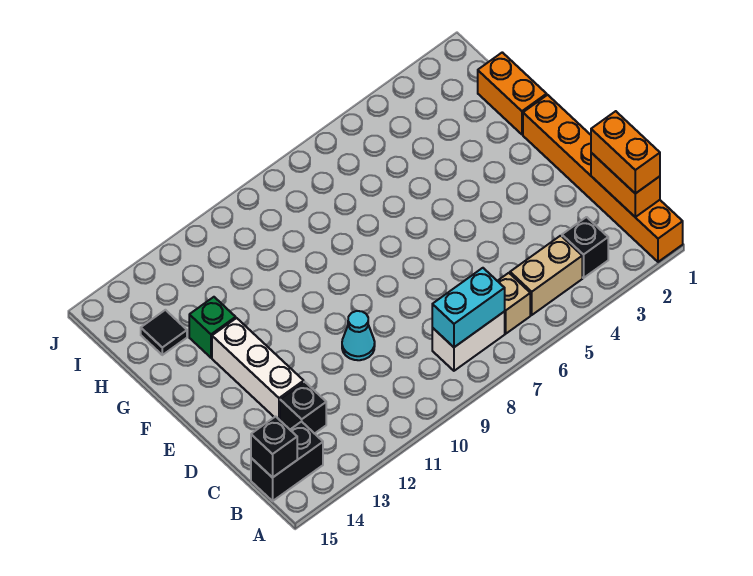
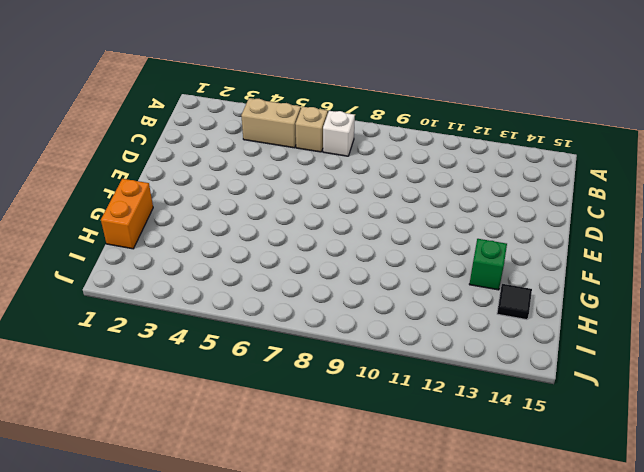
white brick B7 level 1 -> white brick B7:B8 level 1
none -> orange brick A1:F1 level 1
none -> black brick B3 level 1
none -> black brick B14:B15 level 1

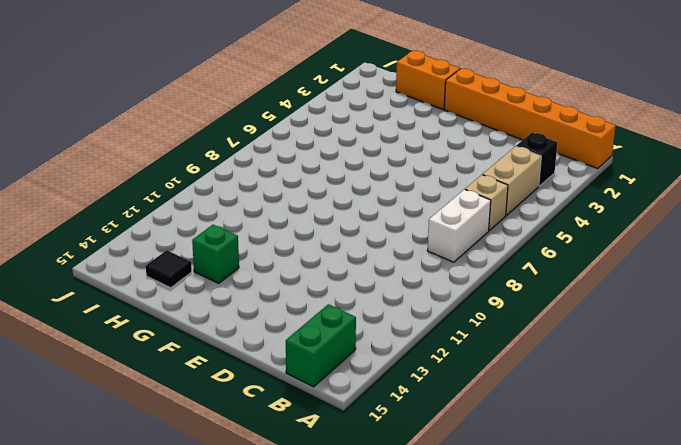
green brick B14:B15 level 1 -> black brick B14:B15 level 1
none -> black brick C13 level 1
none -> cyan cone D10 level 1
none -> white brick D13:F13 level 1

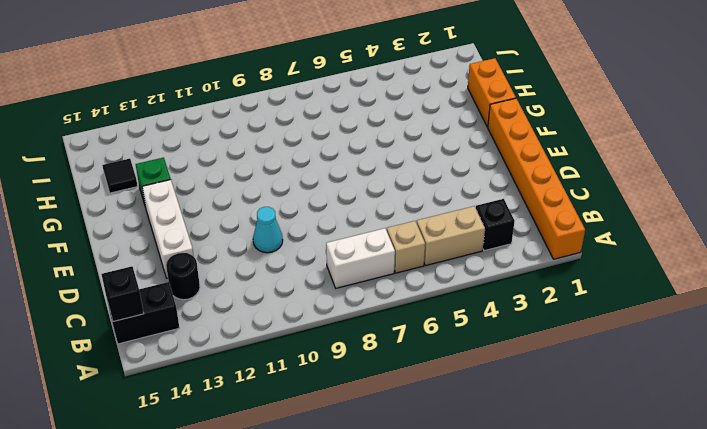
black round brick C13 level 1 -> black brick C13 level 1
none -> orange brick B1:C1 level 2
none -> cyan brick B7:B8 level 2
none -> orange brick B1:C1 level 3

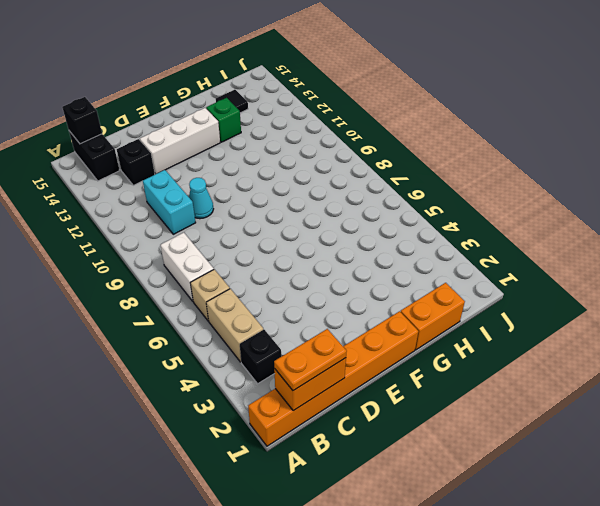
orange plate B1:C1 level 3 -> orange brick B1:C1 level 3
cyan brick C10:C11 level 1 -> cyan brick B7:B8 level 2

